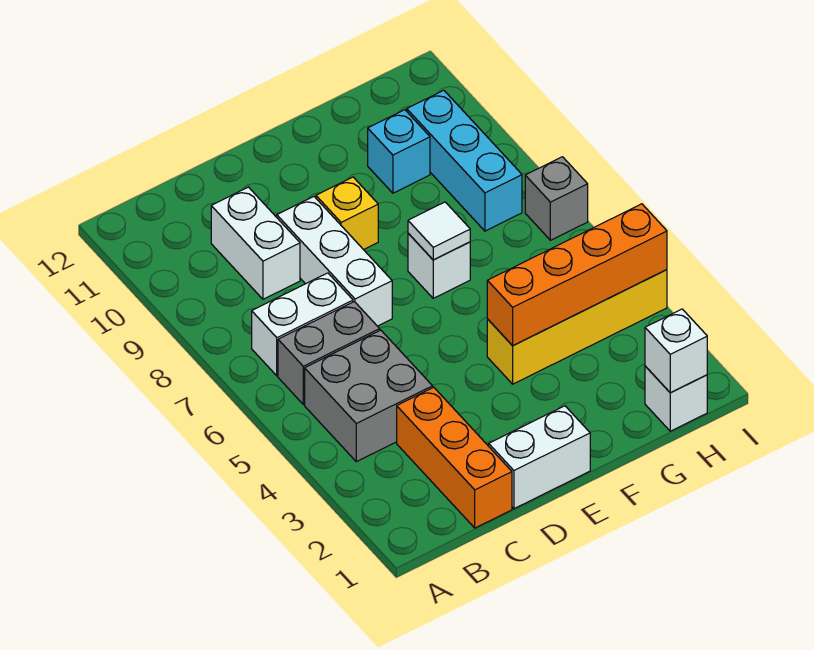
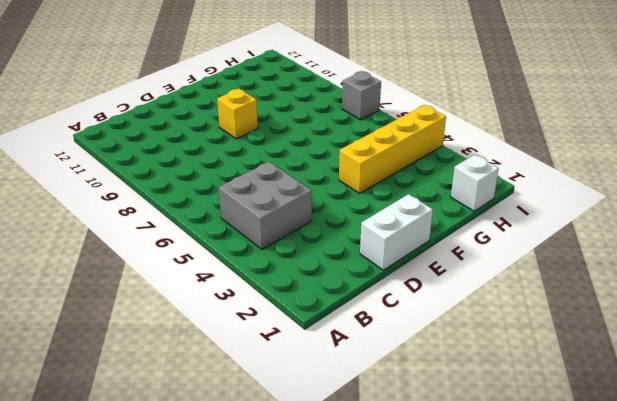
none -> grey brick B6:C6 level 1
none -> white brick B7:C7 level 1
none -> orange brick C1:C3 level 1

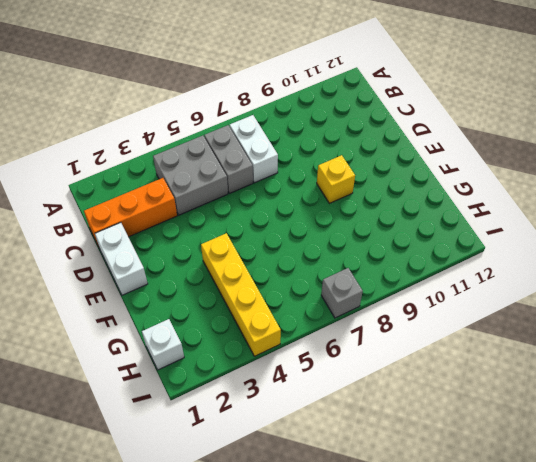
none -> white brick C9:C10 level 1
none -> white brick D7:D9 level 1
none -> white brick F7 level 1

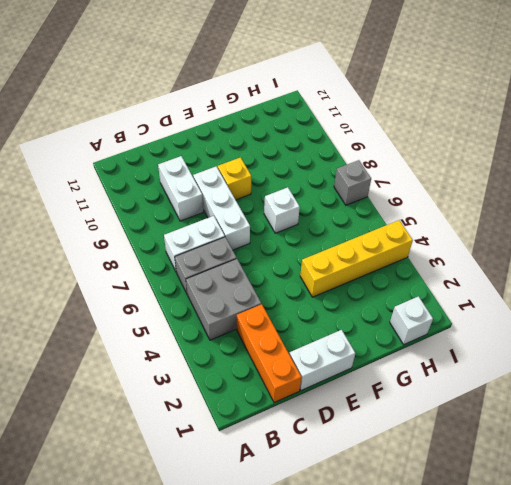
none -> cyan brick G10 level 1
none -> cyan brick H8:H10 level 1
none -> orange brick F4:I4 level 2

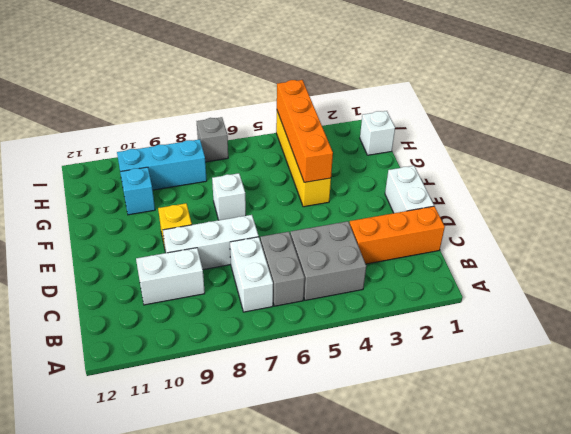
none -> white tile F7 level 2
none -> white brick H1 level 2

